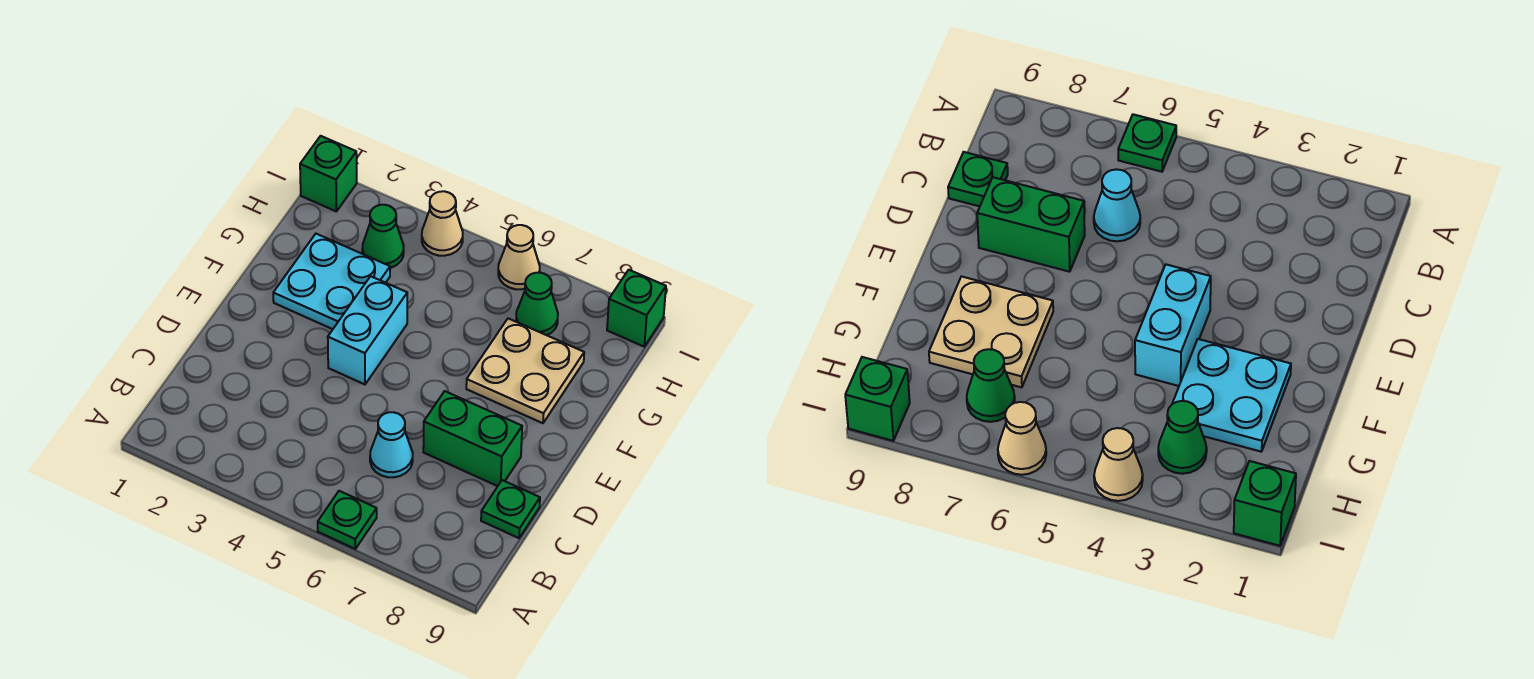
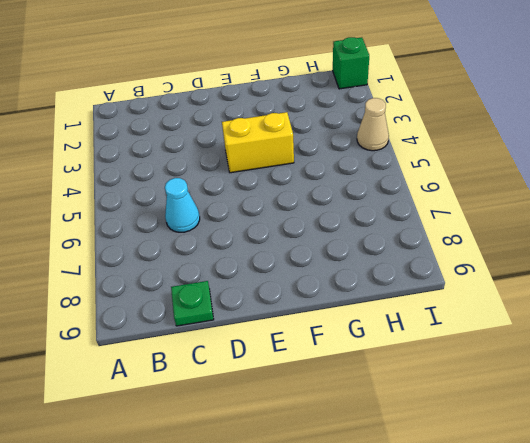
yellow brick E4:F4 level 1 -> cyan brick E4:F4 level 1
none -> green plate A6 level 1
none -> green brick D7:D8 level 1
none -> cyan plate F2:G3 level 1

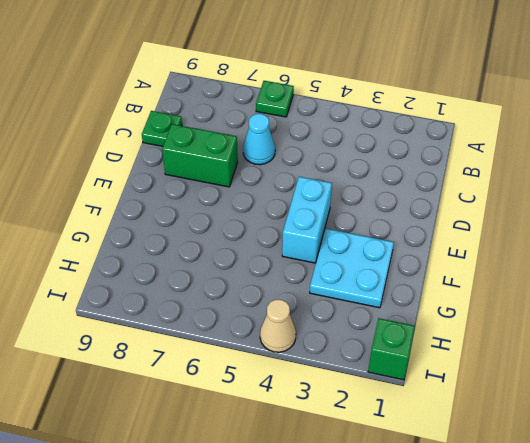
none -> tan plate F7:G8 level 1
none -> green cone H3 level 1
none -> green cone H7 level 1

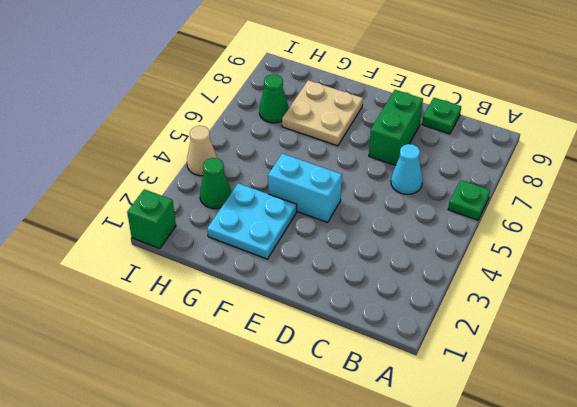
none -> tan cone I6 level 1
none -> green brick I9 level 1

